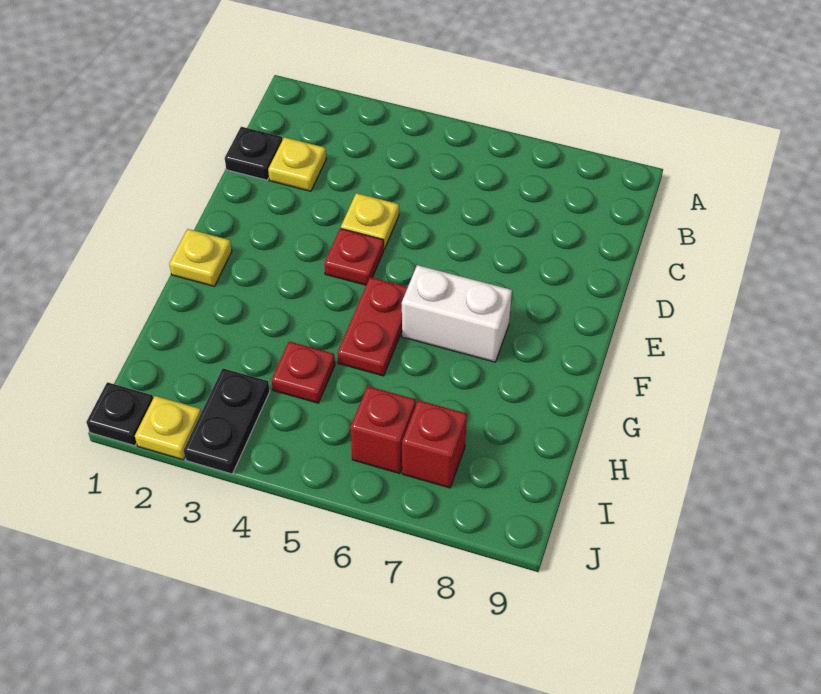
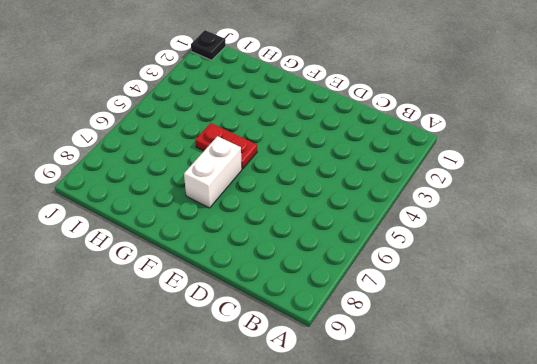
none -> black plate C1 level 1
none -> yellow plate C2 level 1
none -> yellow plate D4 level 1

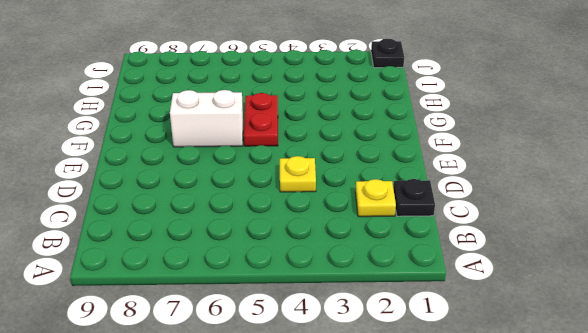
none -> red plate E4 level 1
none -> yellow plate F1 level 1
none -> red plate H4 level 1

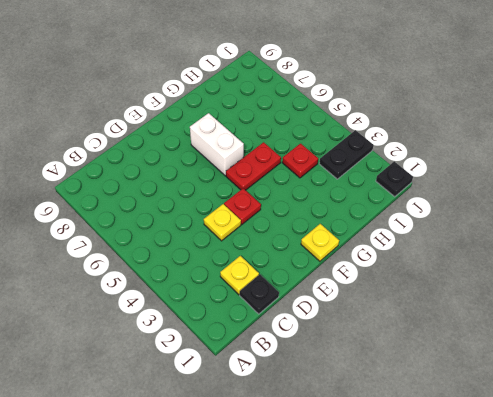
none -> red brick I6 level 1
none -> red brick I7 level 1
none -> yellow plate J2 level 1

